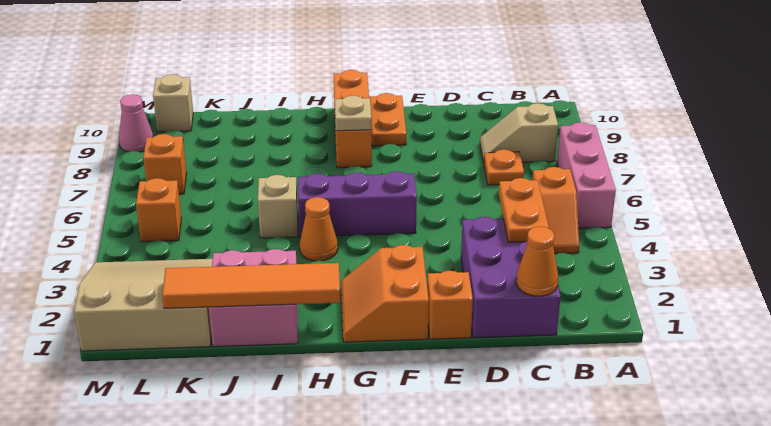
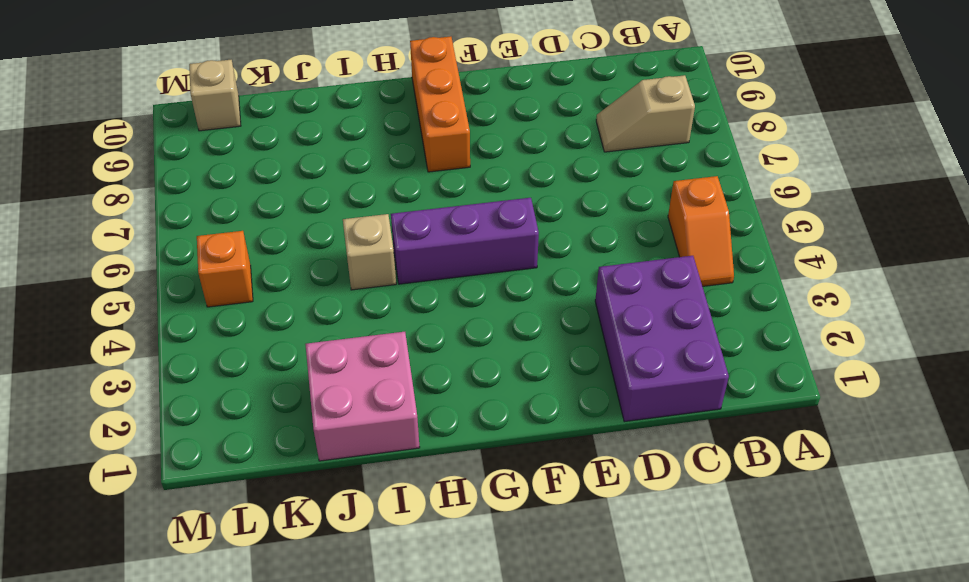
none -> pink brick A5:A7 level 1
none -> orange plate C7 level 1
none -> orange brick E1 level 1

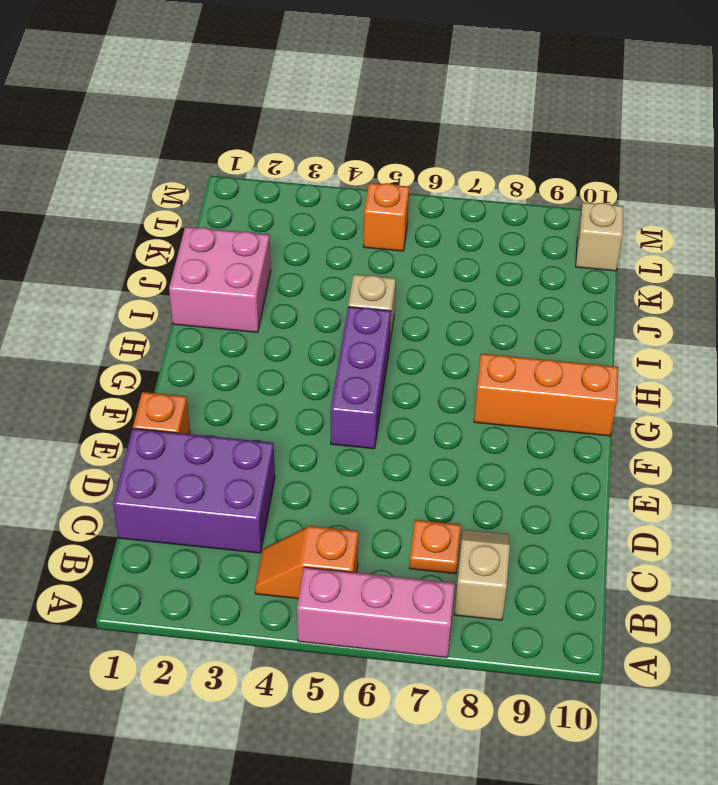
none -> orange slope F1:G2 level 1 top F
none -> orange plate F9:F10 level 1
none -> orange cone H4 level 1

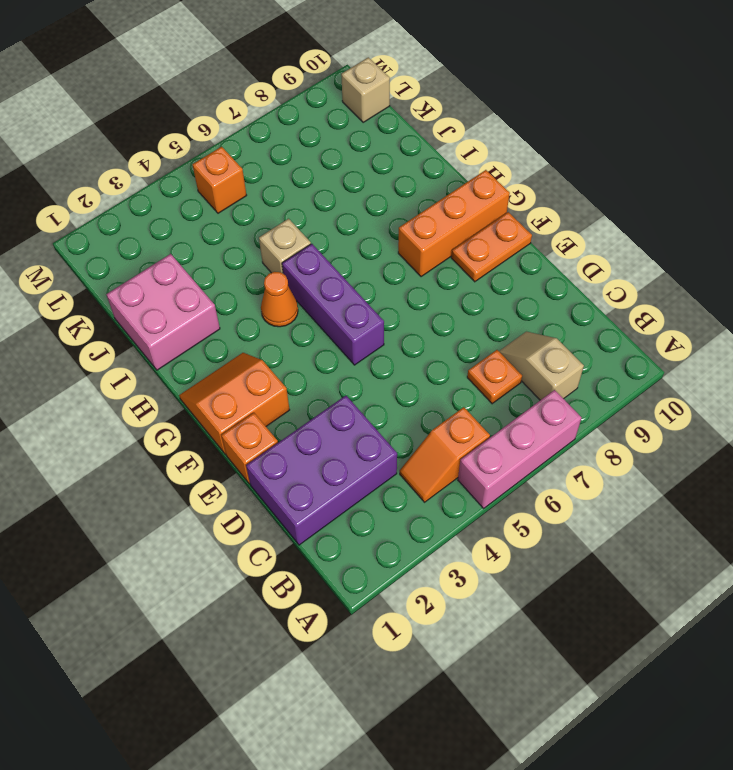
none -> tan slope K1:M3 level 1 top 1
none -> orange brick L7 level 1
none -> pink cone M9 level 1

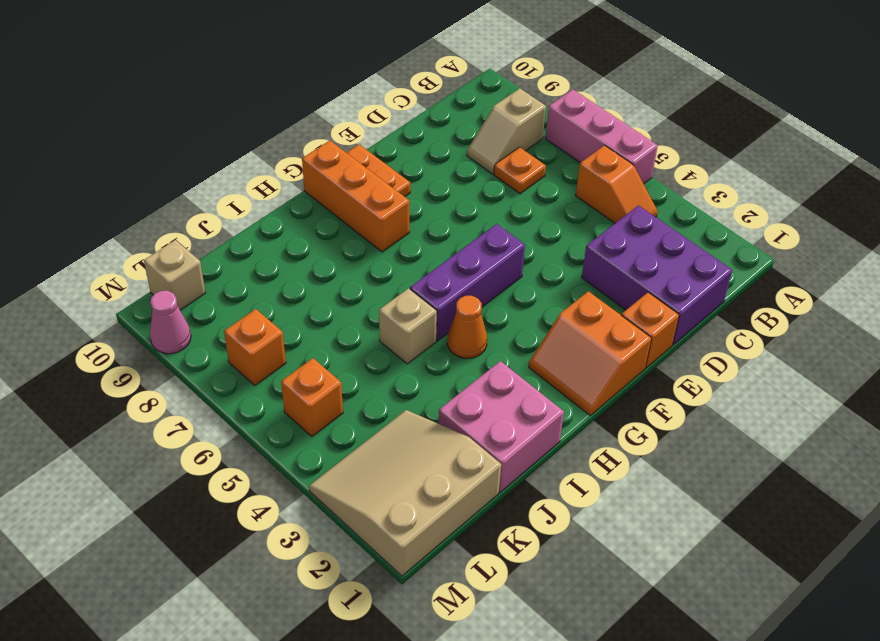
none -> orange cone C1 level 2
none -> orange plate C3:C4 level 2
none -> tan plate G8 level 2

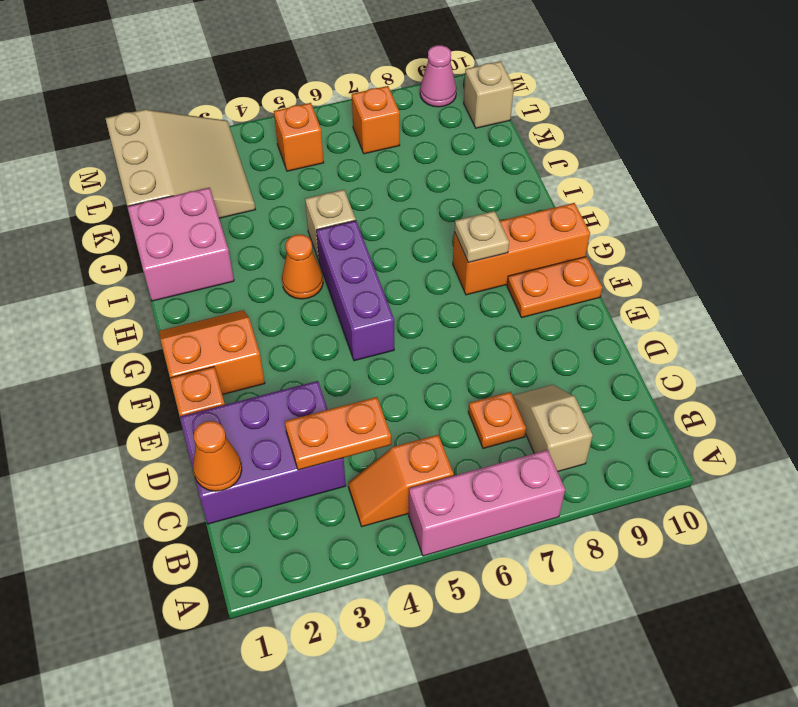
none -> orange tile H1:K1 level 2

